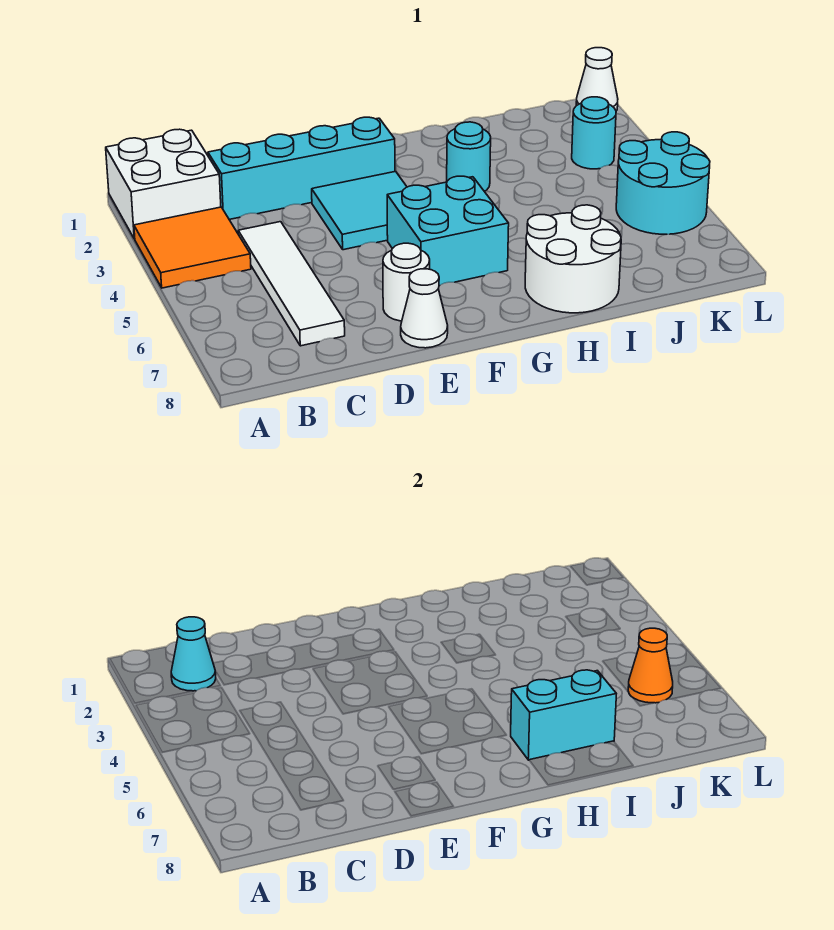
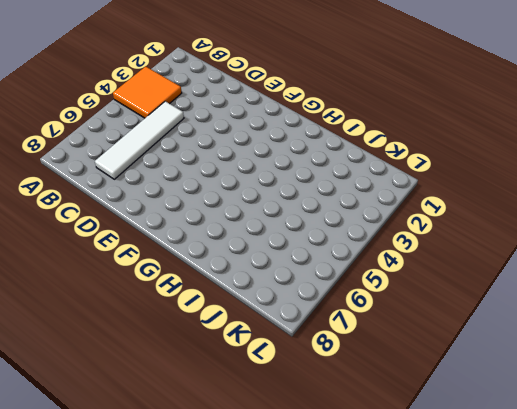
none -> white brick A1:B2 level 1
none -> cyan brick C2:F2 level 1
none -> cyan tile E3:F4 level 1

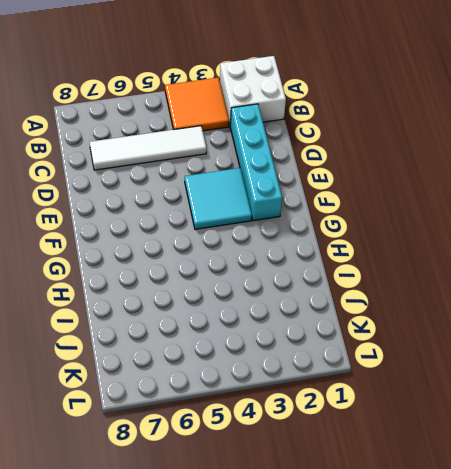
none -> white round brick E7 level 1
none -> white cone E8 level 1
none -> cyan brick F5:G6 level 1

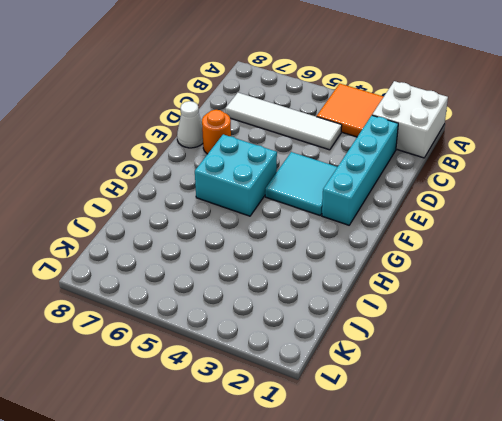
orange round brick E7 level 1 -> white round brick E7 level 1
none -> cyan round brick H3 level 1
none -> white round brick H7:I8 level 1
none -> cyan round brick K3 level 1

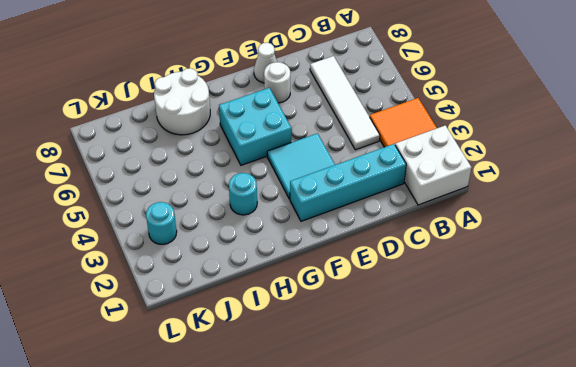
none -> cyan round brick K5:L6 level 1
none -> white cone L1 level 1
none -> cyan cone B2 level 2

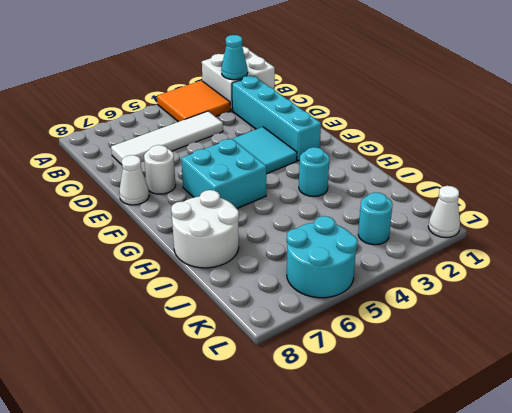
none -> cyan brick H7:I7 level 2
none -> orange cone K6 level 2

